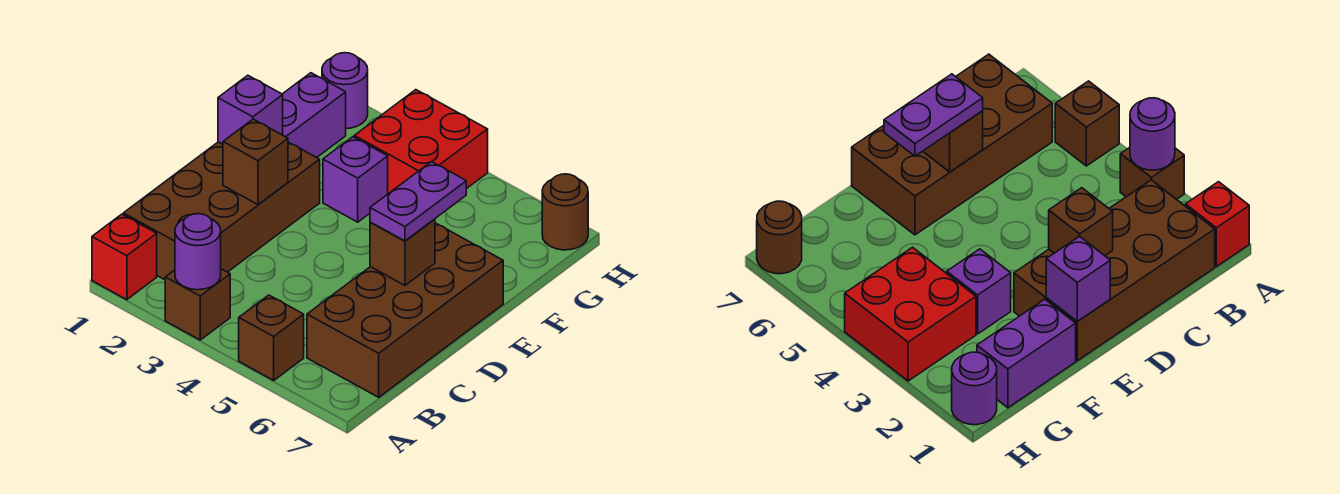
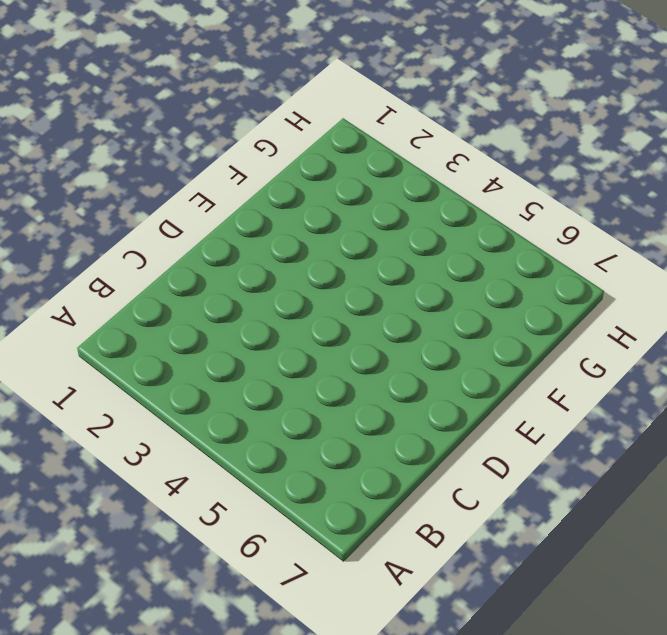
none -> red brick A1 level 1
none -> brown brick A3 level 1
none -> brown brick A5 level 1

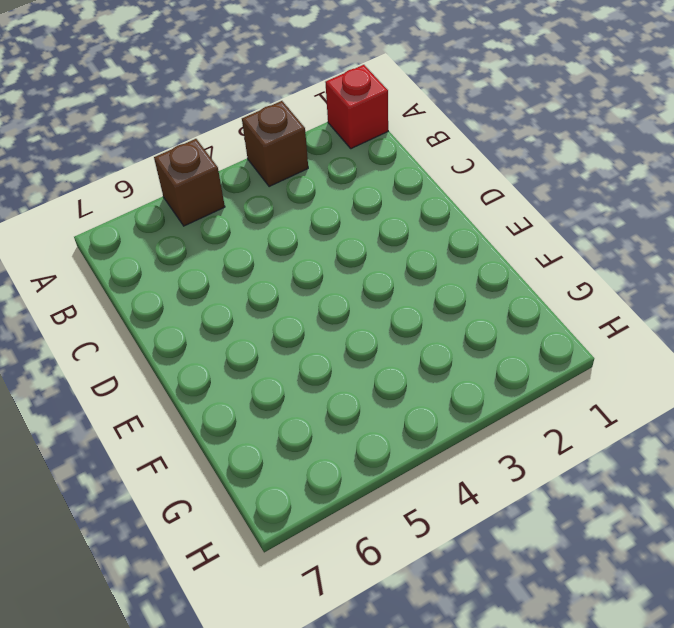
none -> brown brick B1:E2 level 1
none -> brown brick B6:E7 level 1
none -> purple brick F1:G1 level 1

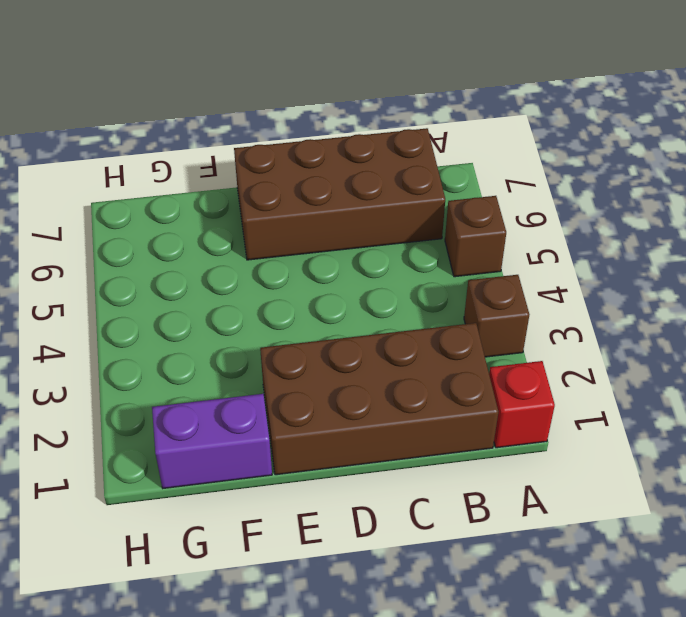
none -> purple brick F3 level 1
none -> red brick G3:H4 level 1
none -> purple round brick H1 level 1

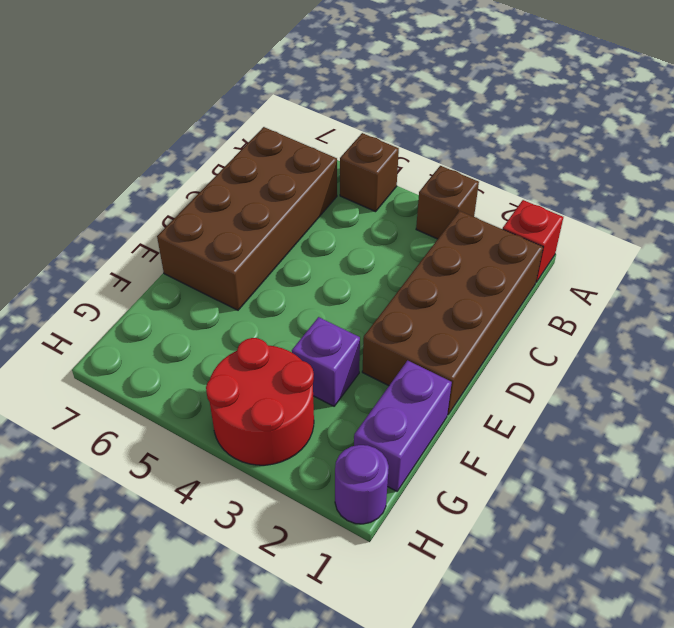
red round brick G3:H4 level 1 -> red brick G3:H4 level 1
none -> brown round brick H7 level 1
none -> purple round brick A3 level 2
none -> brown brick D2 level 2

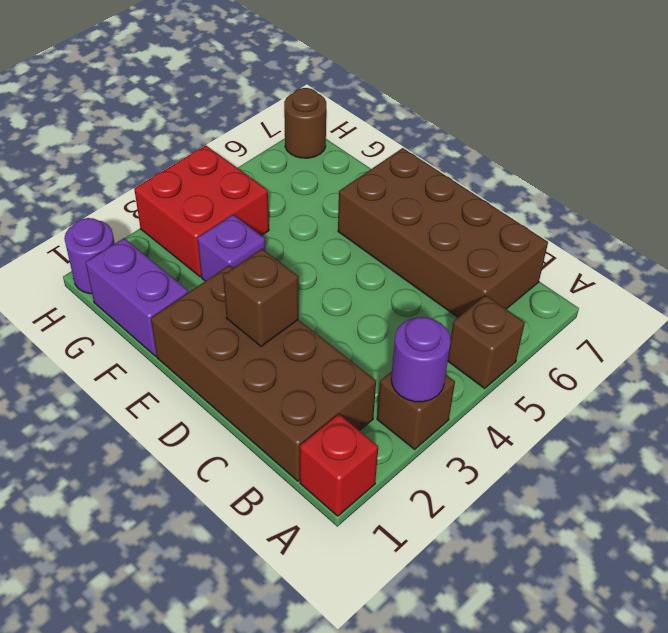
none -> brown brick D6 level 2
none -> purple brick E1 level 2
none -> purple plate D6:E6 level 3

